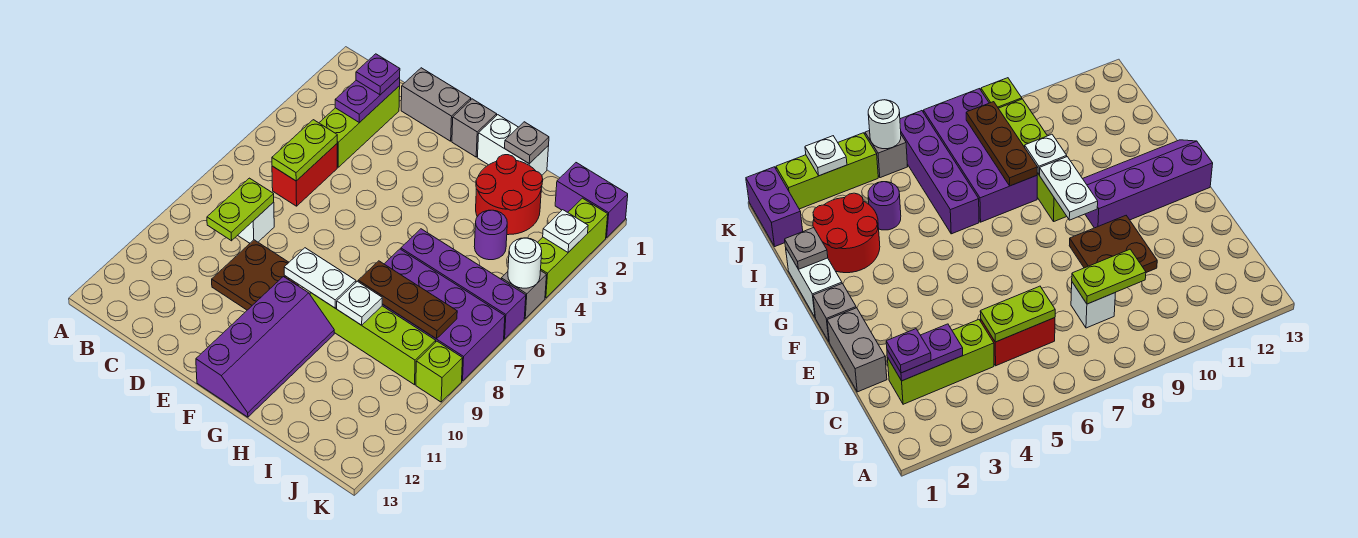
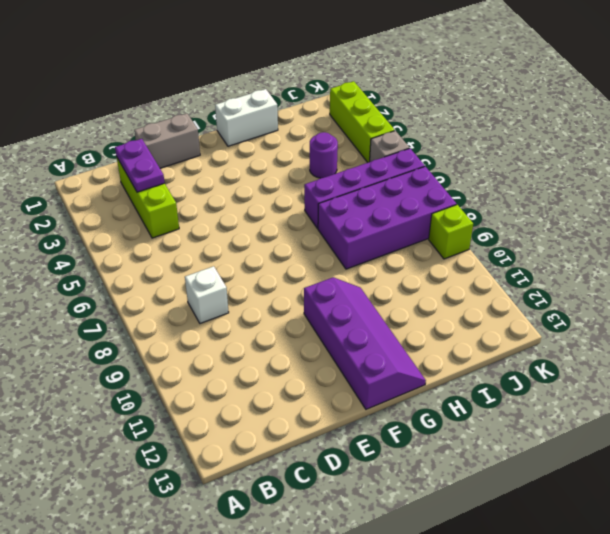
none -> red brick C5:C6 level 1
none -> brown plate D9:E10 level 1
none -> grey brick F1 level 1

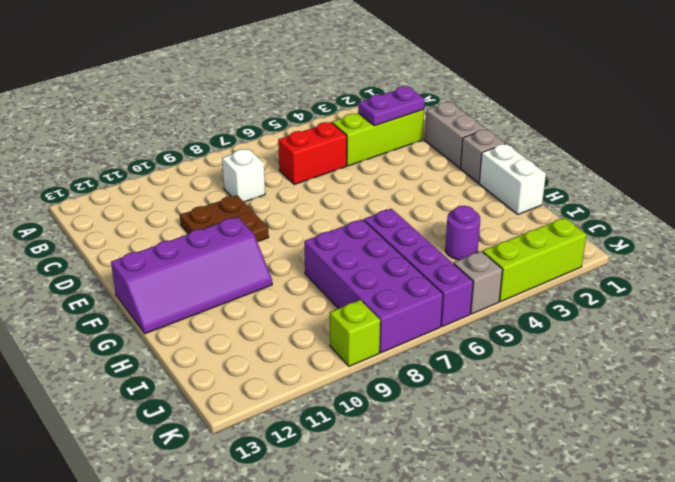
none -> lime brick G9:J9 level 1
none -> red round brick H2:I3 level 1
none -> purple brick J1:K1 level 1

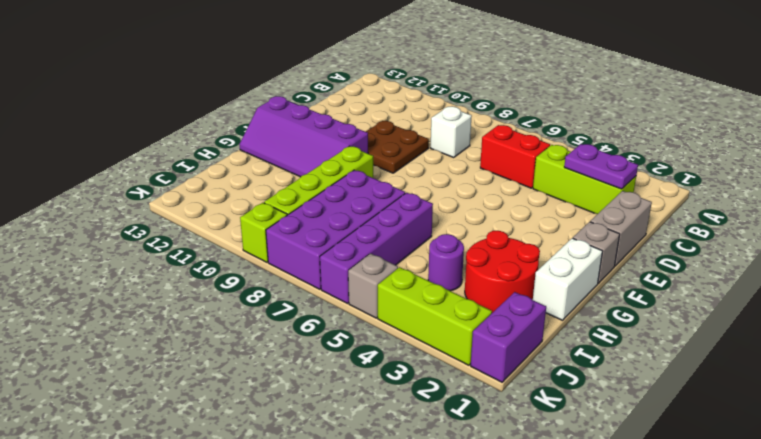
none -> lime plate C5:C6 level 2
none -> lime plate C8:C9 level 2
none -> white plate F9:G9 level 2

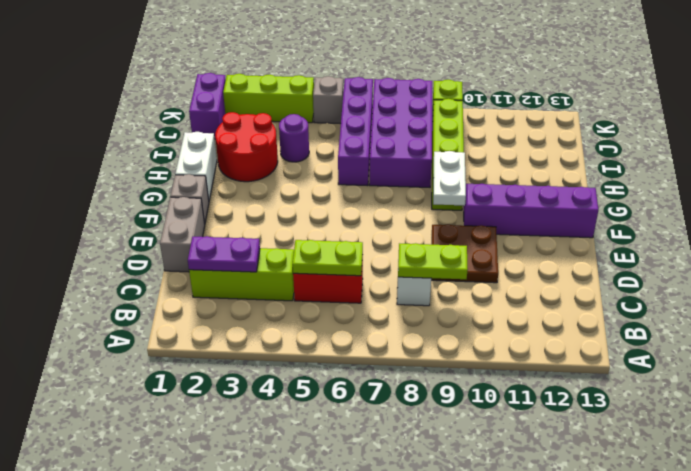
none -> grey plate H1 level 2
none -> brown plate H8:J8 level 2
none -> white plate H9 level 2

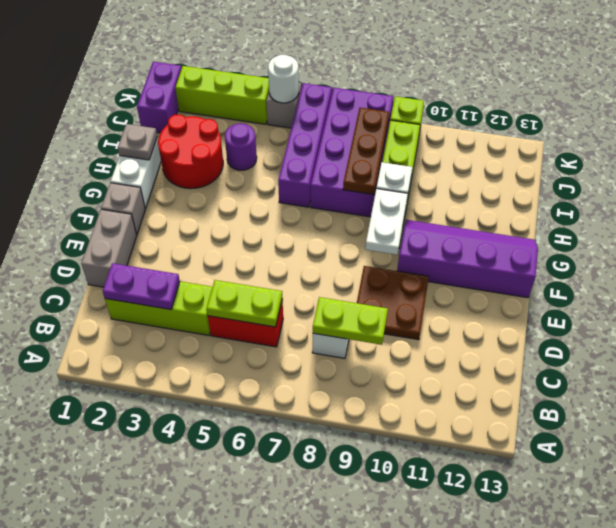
none -> white plate K3 level 2
none -> purple plate C2 level 3

